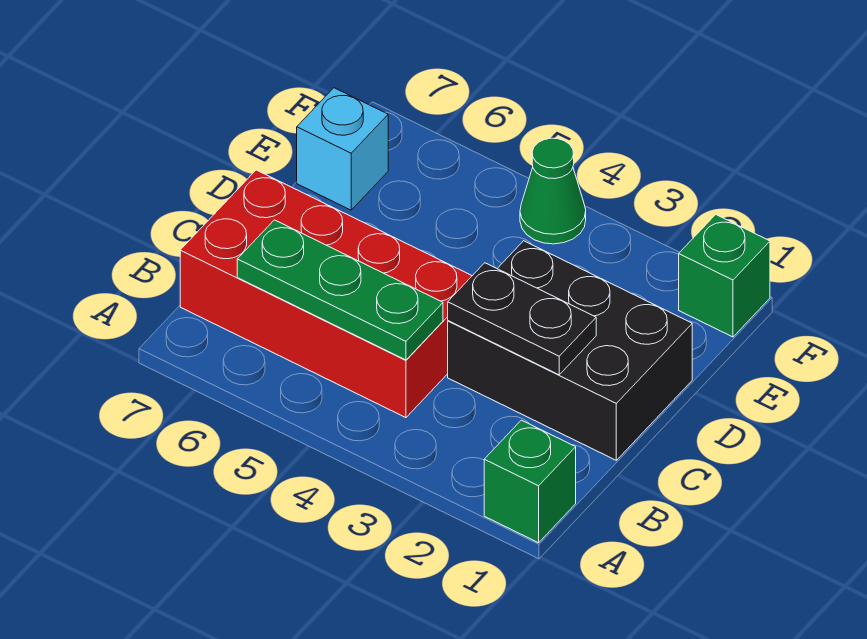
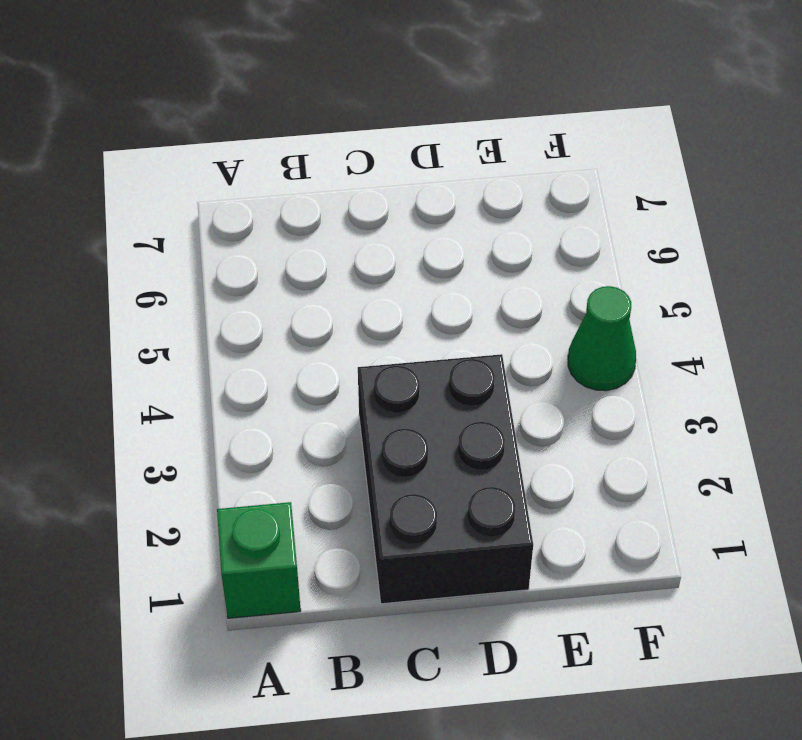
none -> red brick B4:C7 level 1
none -> cyan brick E7 level 1

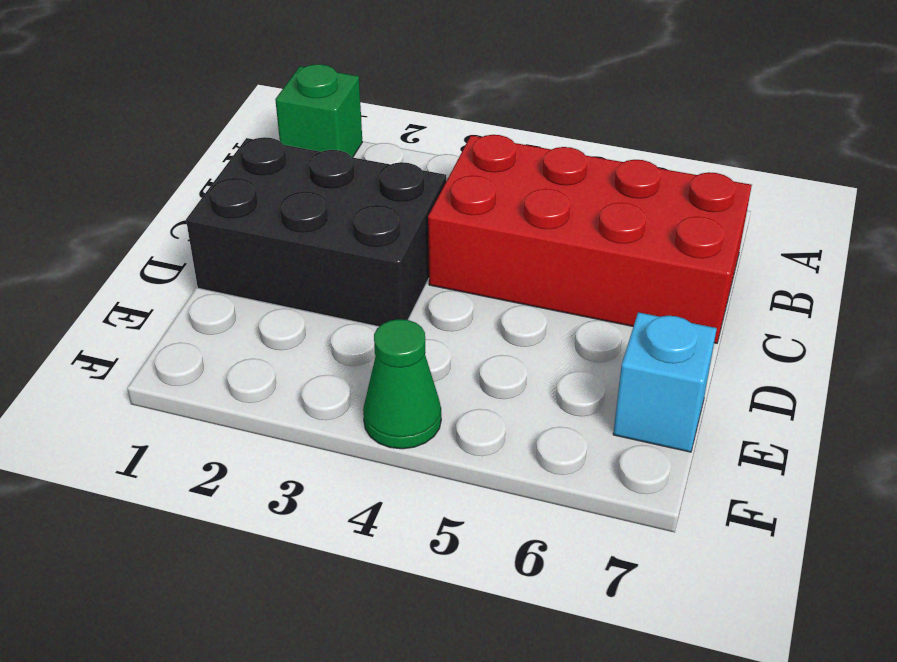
none -> green brick F1 level 1
none -> green plate B4:B6 level 2

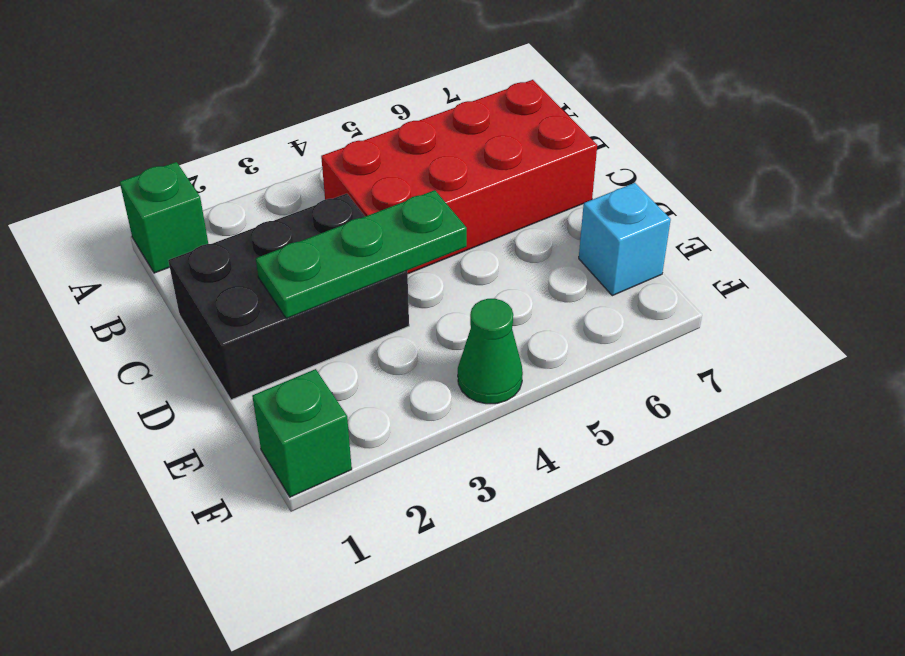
green plate D2:D4 level 2 -> green plate B4:B6 level 2
none -> black plate C2:C3 level 2

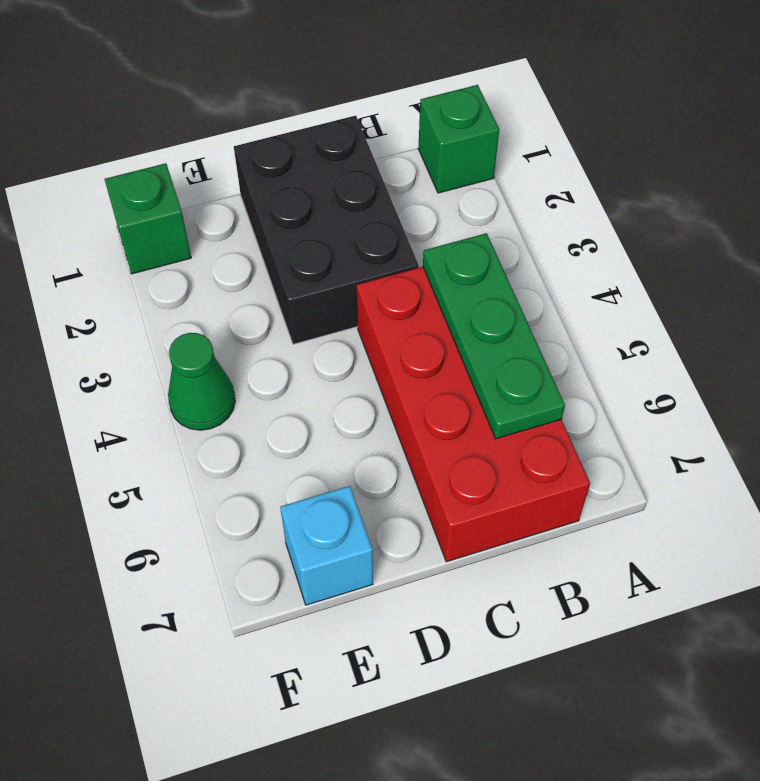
none -> black plate C2:C3 level 2

